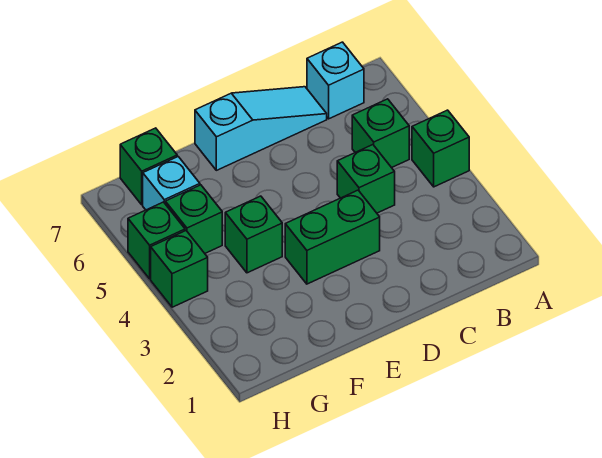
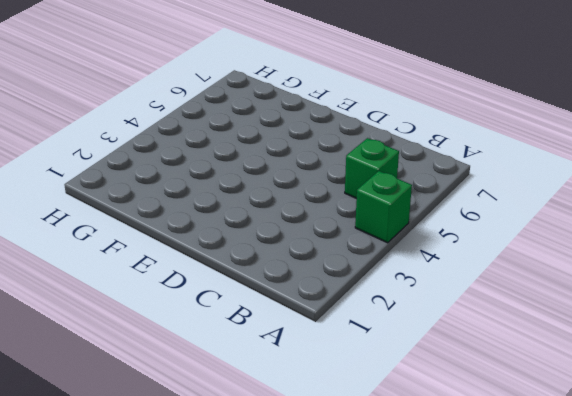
none -> cyan brick B7 level 1
none -> green brick C4 level 1
none -> cyan slope C7:E7 level 1 top E

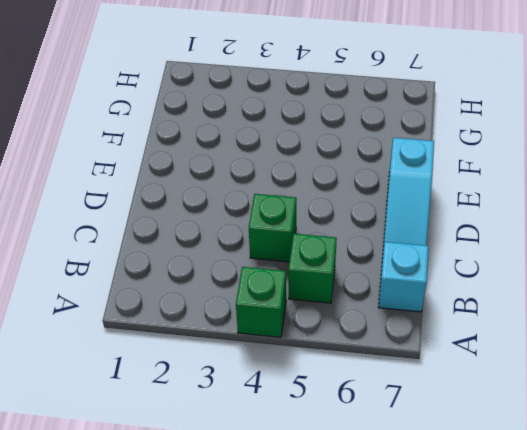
none -> green brick D3:E3 level 1
none -> green brick F4 level 1
none -> green brick G5 level 1

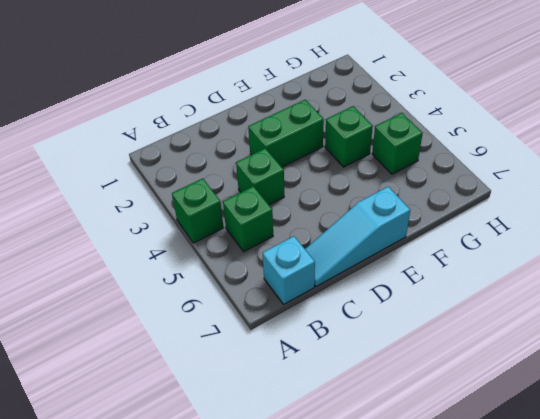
none -> cyan brick G6 level 1
none -> green brick G7 level 1
none -> green brick H4 level 1

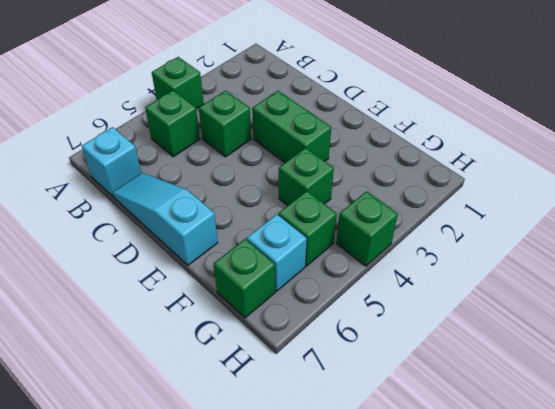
none -> green brick H5 level 1

